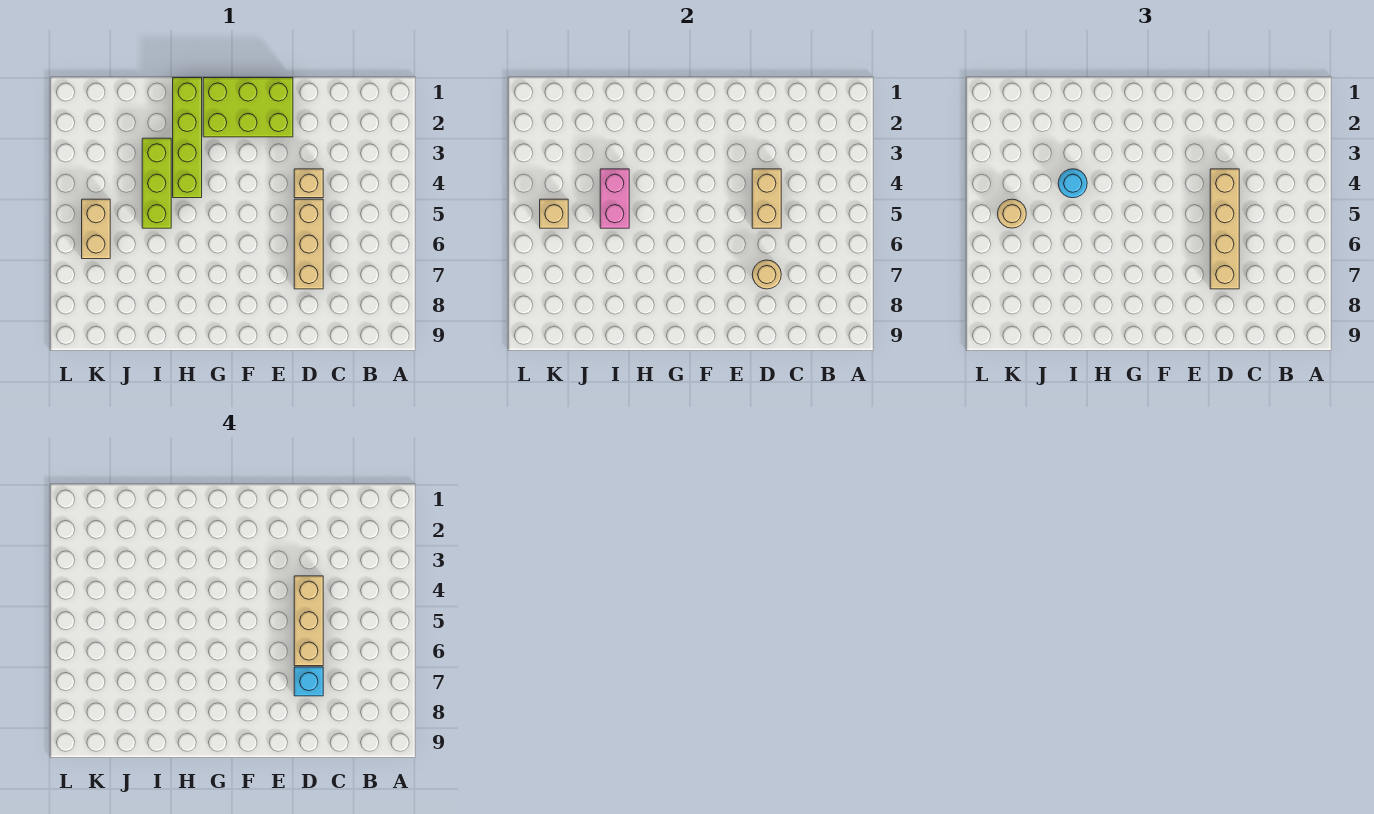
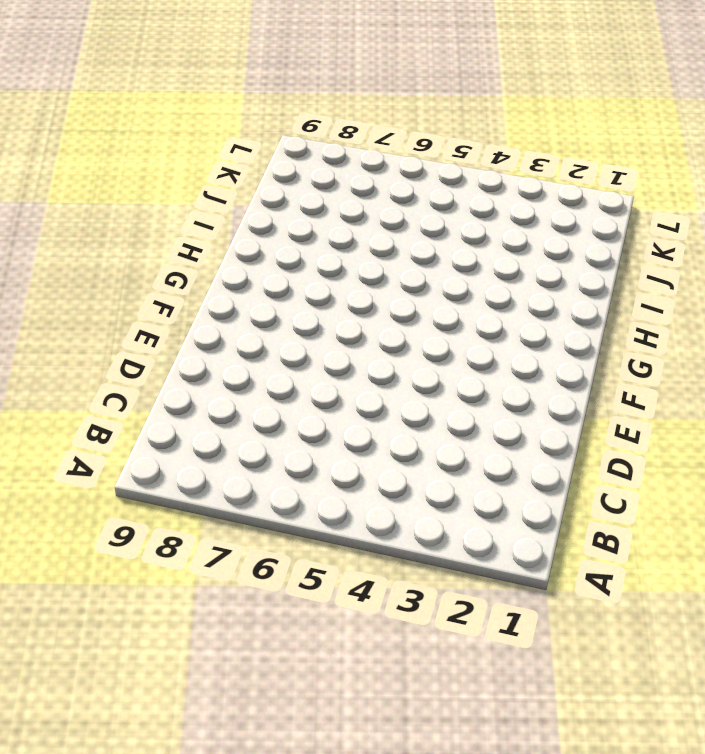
none -> tan brick D4 level 1
none -> tan brick D5:D7 level 1
none -> lime brick E1:G2 level 1

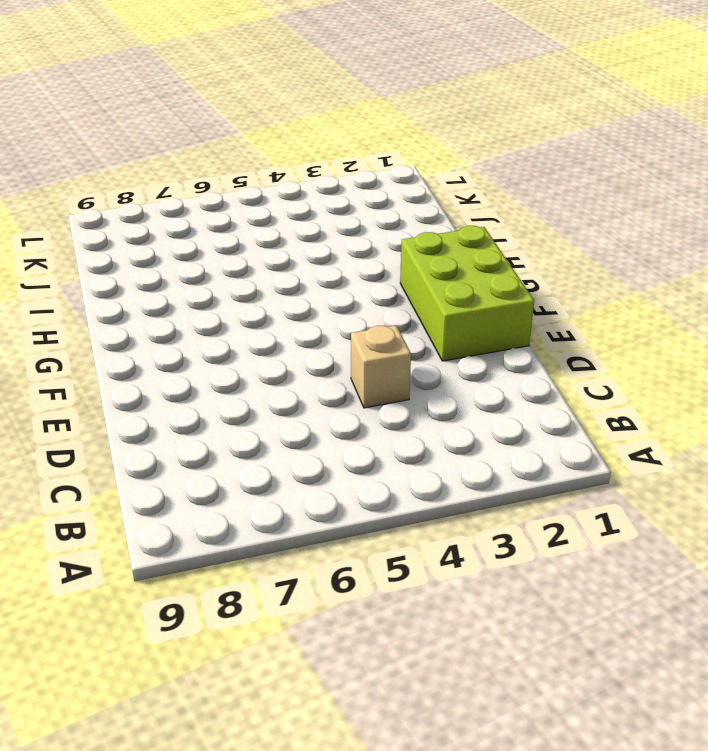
none -> tan brick D5:D7 level 1
none -> lime brick H1:H4 level 1
none -> lime brick I3:I5 level 1

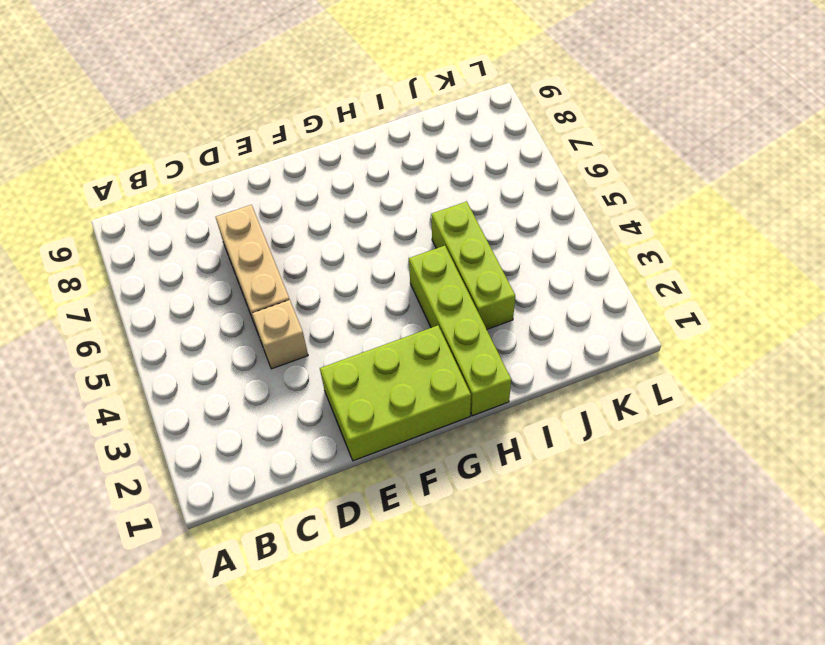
none -> tan brick K5:K6 level 1
none -> tan brick D4:D5 level 2
none -> tan round brick D7 level 2

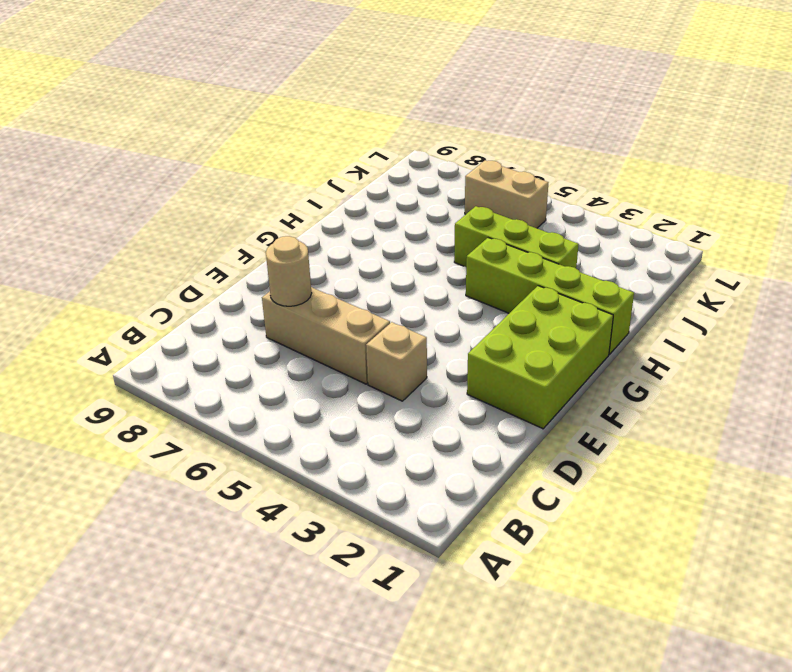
none -> tan brick D4:D5 level 2
none -> pink brick I4:I5 level 2
none -> tan brick K5 level 2

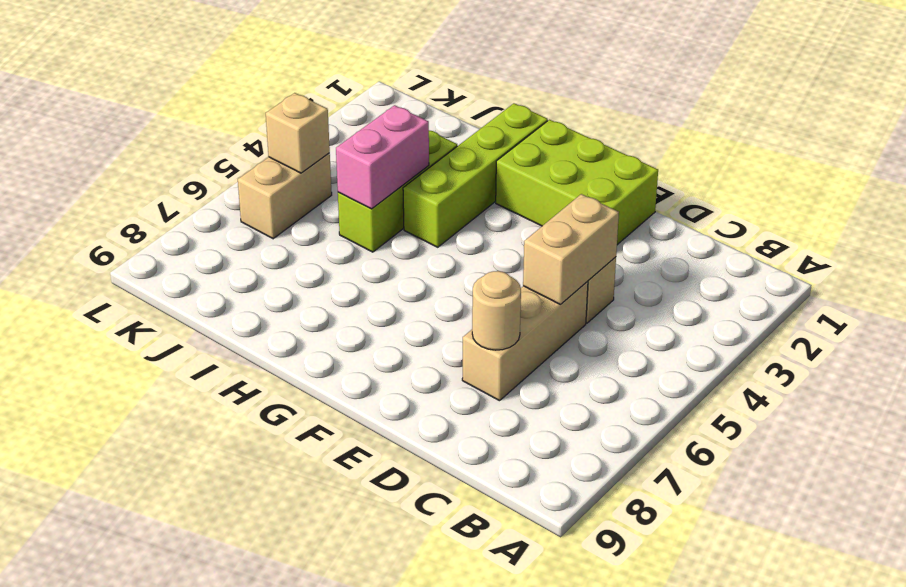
none -> tan brick D4:D7 level 3
none -> cyan round brick I4 level 3
none -> tan round brick K5 level 3

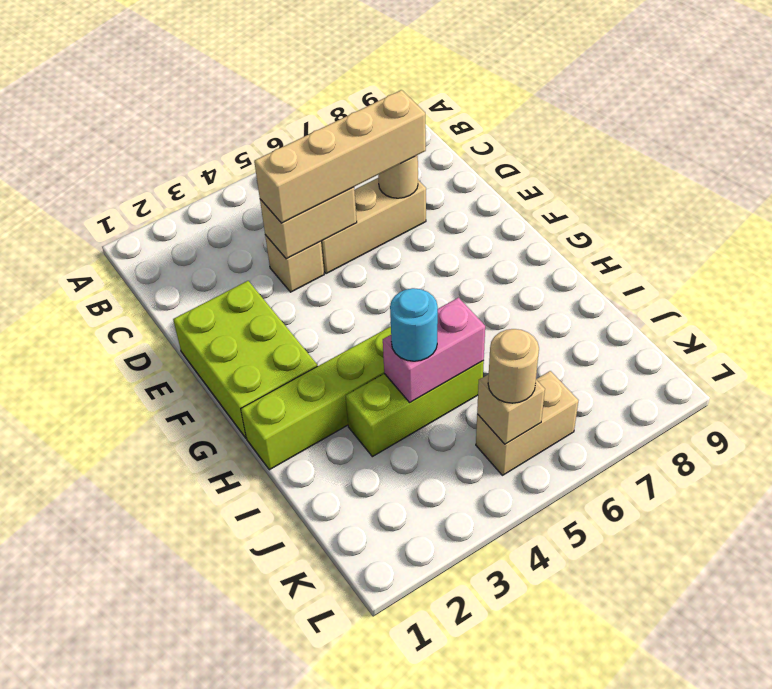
none -> tan brick D4:D6 level 4
none -> cyan brick D7 level 4

